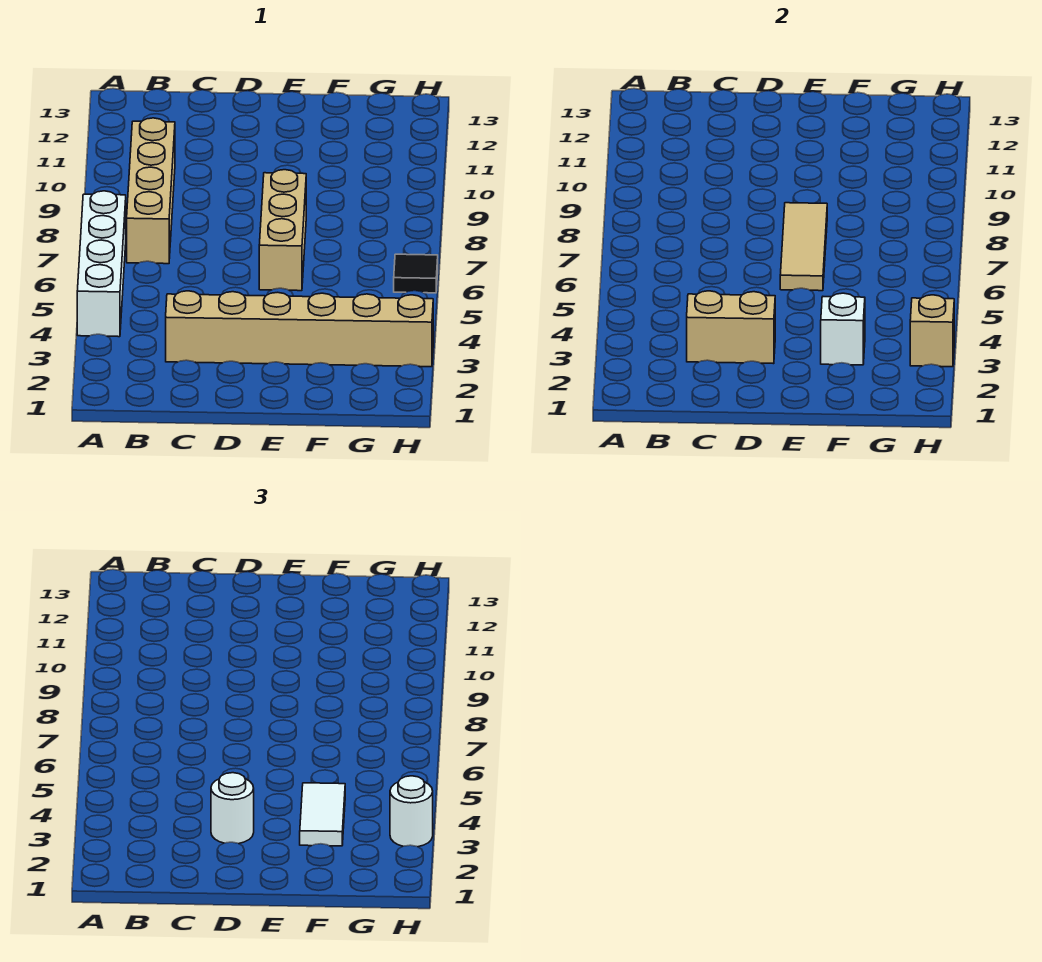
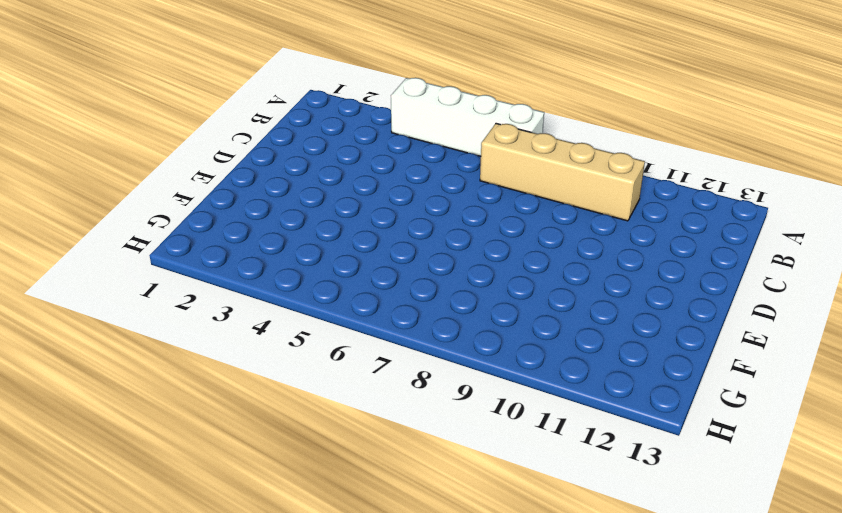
none -> tan brick C3:H3 level 1
none -> tan brick E6:E8 level 1
none -> black tile H6 level 1

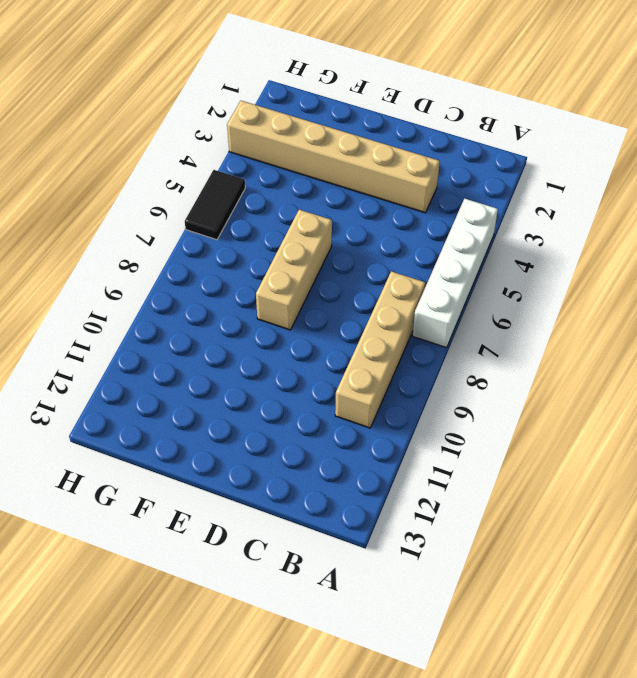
black tile H5:H6 level 1 -> black tile H6 level 1
none -> tan brick C3:D3 level 2
none -> tan tile E6:E8 level 2
none -> white brick F3 level 2

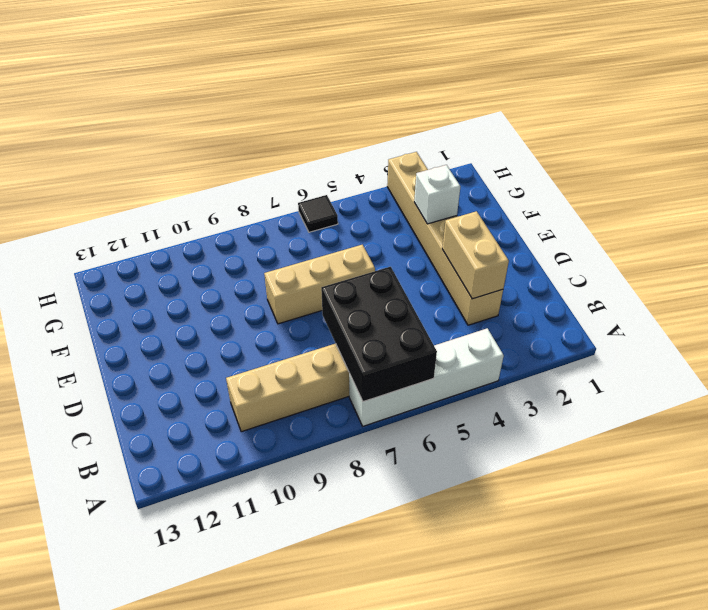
black brick A6:C7 level 2 -> none
none -> tan tile E6:E8 level 2
none -> tan brick H3 level 2
none -> white round brick D3 level 3

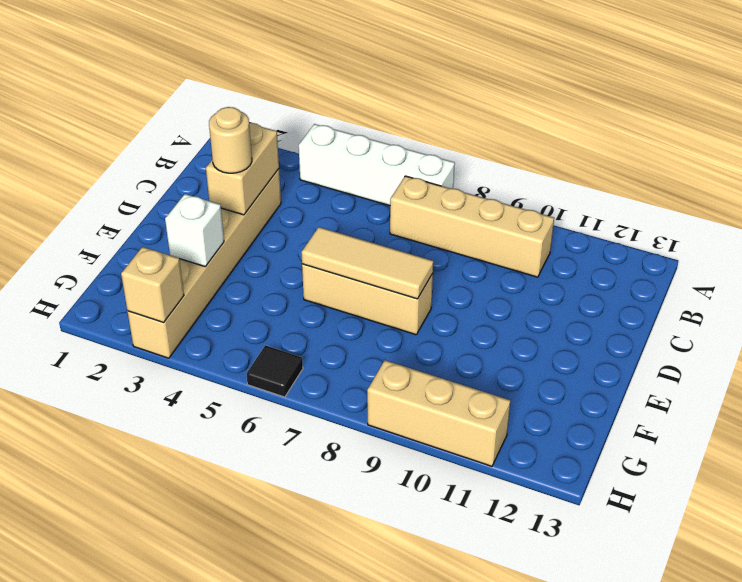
tan round brick D3 level 3 -> white round brick D3 level 3
tan brick H9:H11 level 1 -> none
none -> white tile F3:F4 level 3
none -> white round brick H3 level 3

